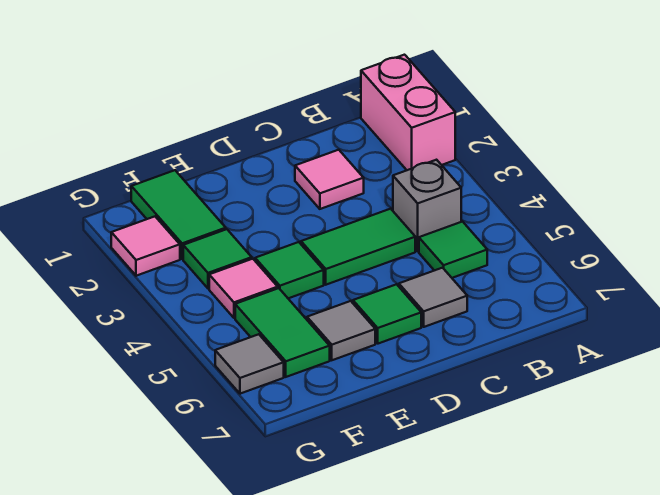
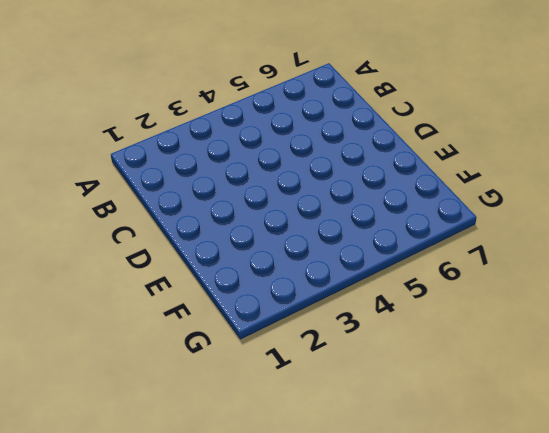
none -> pink brick A1:A2 level 1
none -> grey brick B4 level 1
none -> green tile B5 level 1

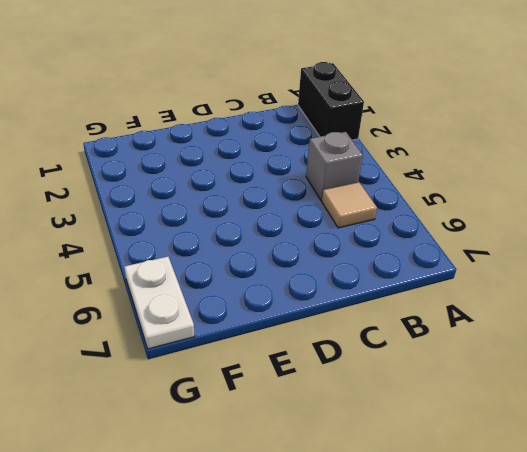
black brick A1:A2 level 1 -> pink brick A1:A2 level 1
tan tile B5 level 1 -> green tile B5 level 1
white plate G6:G7 level 1 -> grey tile G6 level 1
none -> pink tile C2 level 1
none -> green tile C4:D4 level 1
none -> grey tile C6 level 1

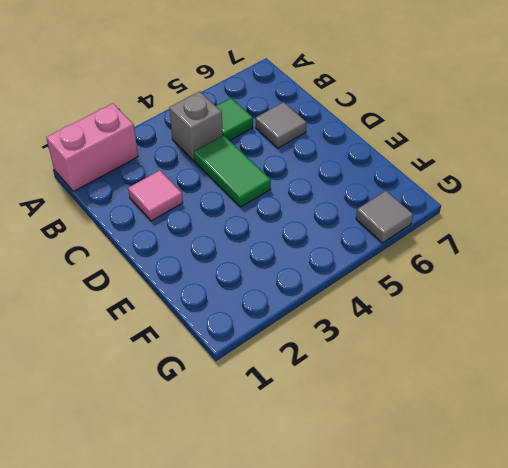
none -> green tile D6 level 1
none -> green tile E4 level 1
none -> grey tile E6 level 1

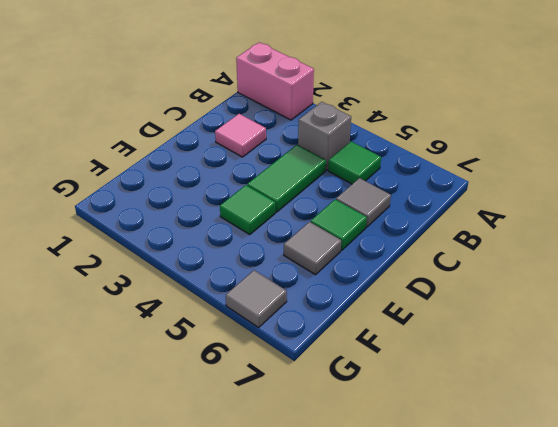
none -> green tile F1:F2 level 1
none -> green tile F3 level 1
none -> pink tile F4 level 1

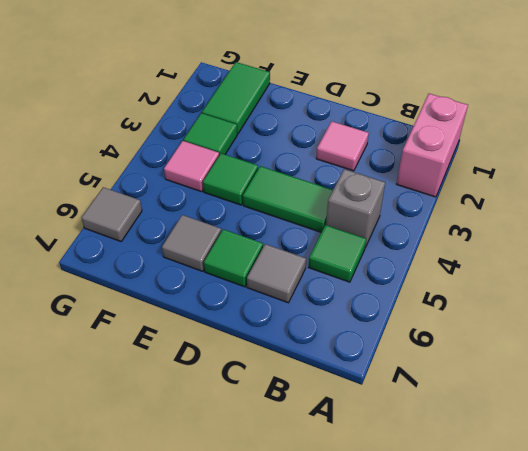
none -> green tile F5:F6 level 1
none -> pink tile G2 level 1

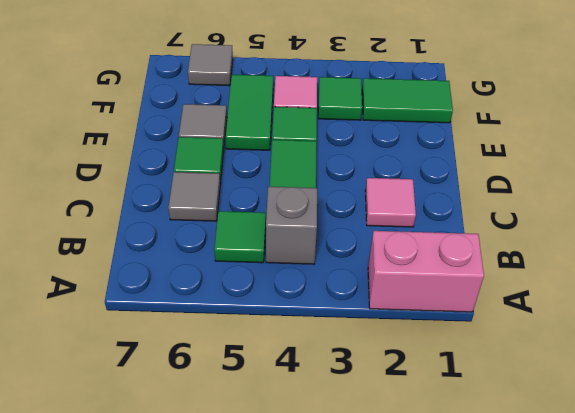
green tile E5:F5 level 1 -> green tile F5:F6 level 1
none -> pink tile G2 level 1

